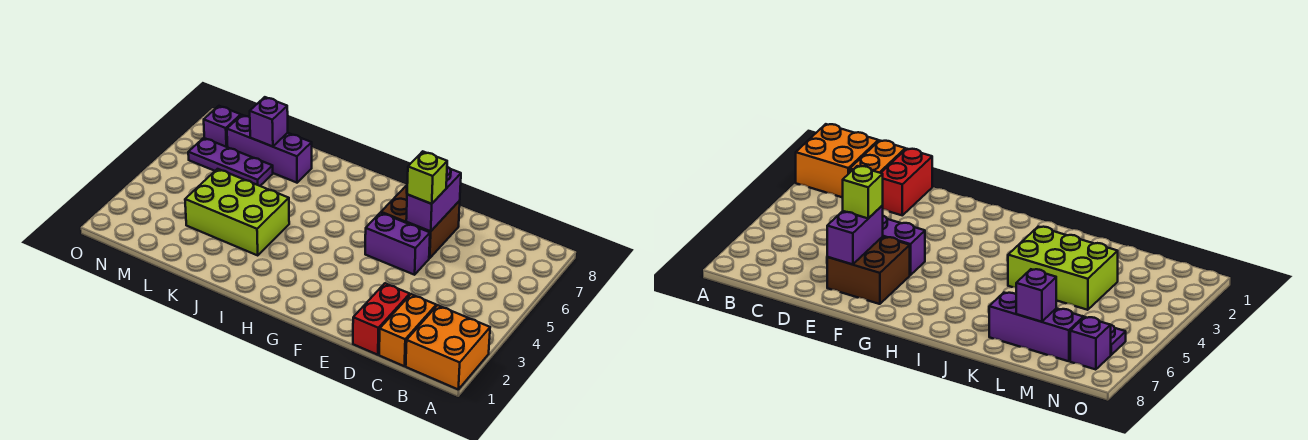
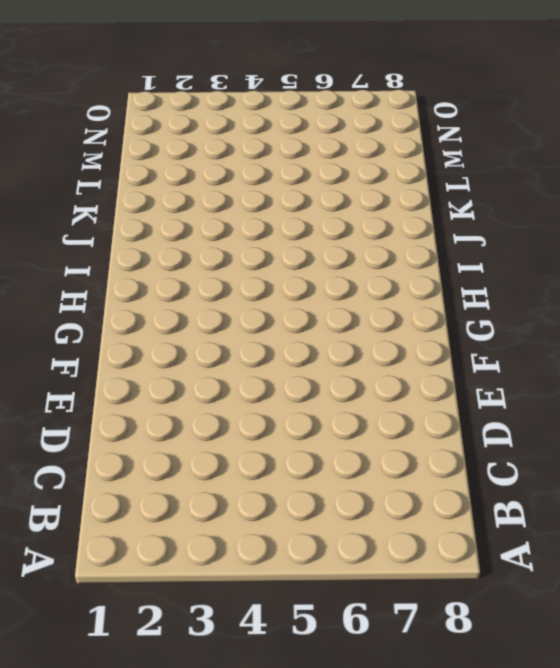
none -> orange brick A1:B2 level 1
none -> orange brick C1:C2 level 1
none -> red brick D1:D2 level 1

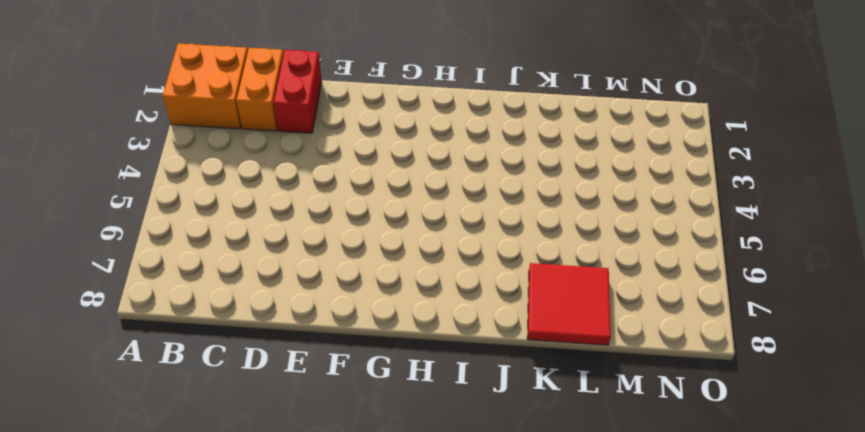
red tile K7:L8 level 1 -> purple brick K7:M7 level 1
none -> purple brick E5:F5 level 1
none -> brown brick E6:F7 level 1
none -> lime brick J3:L4 level 1

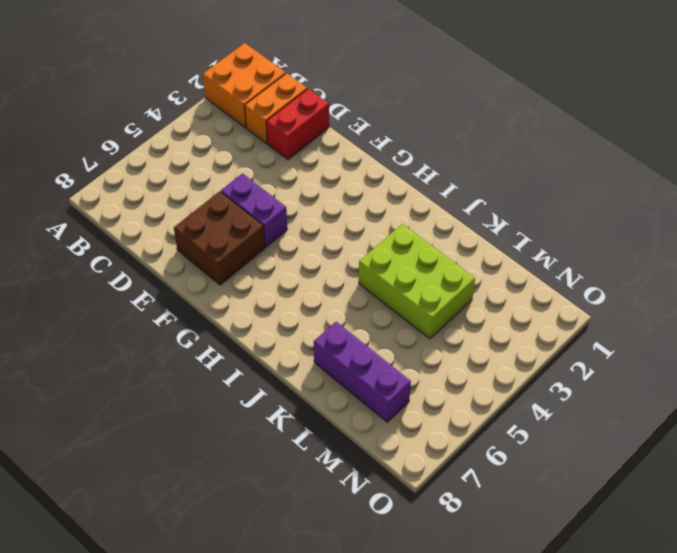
none -> purple plate L6:N6 level 1
none -> purple brick N7 level 1
none -> purple brick E6:E7 level 2

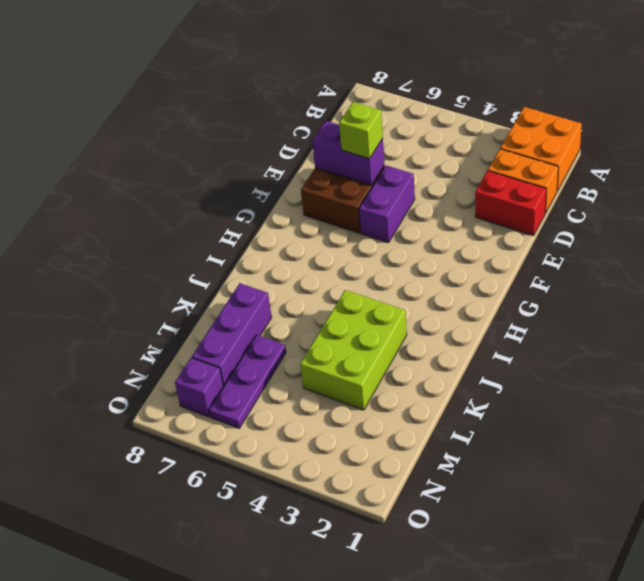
none -> purple brick L7 level 2

